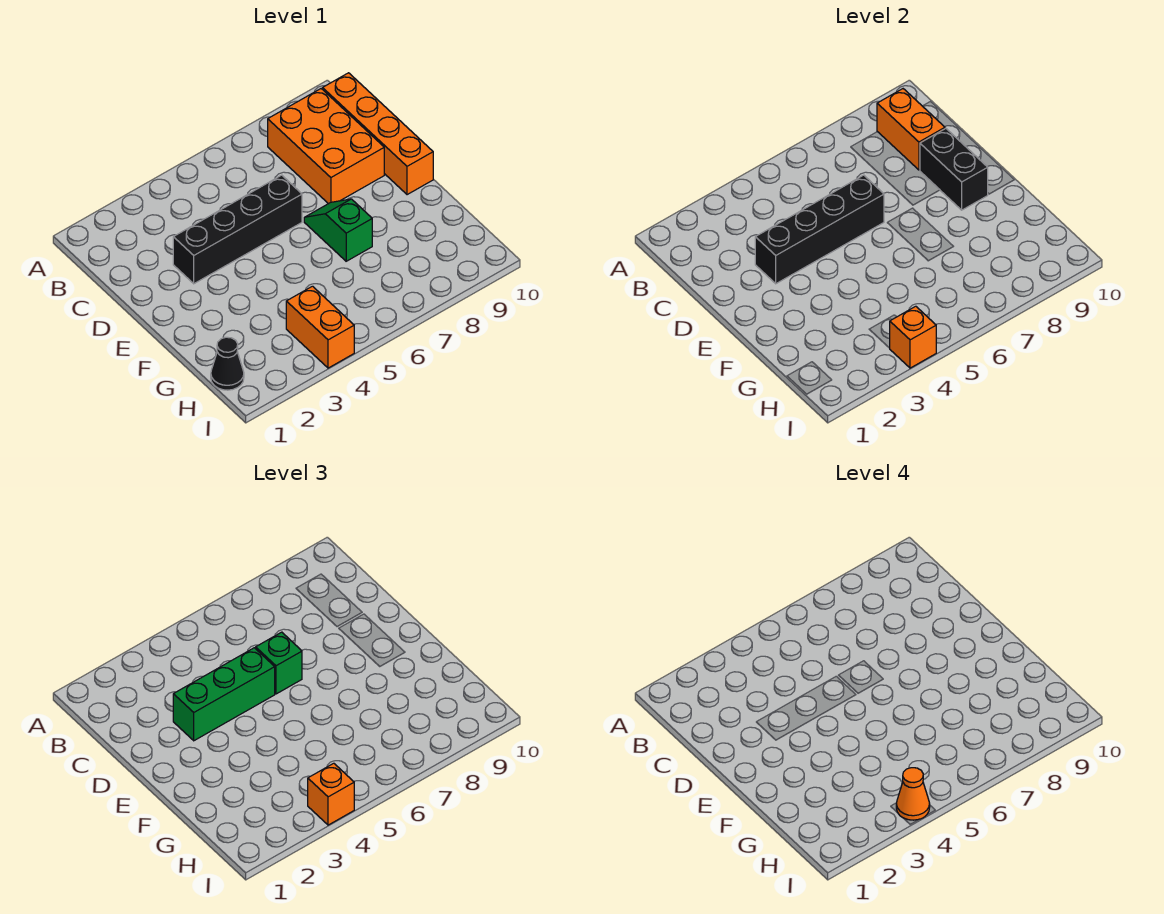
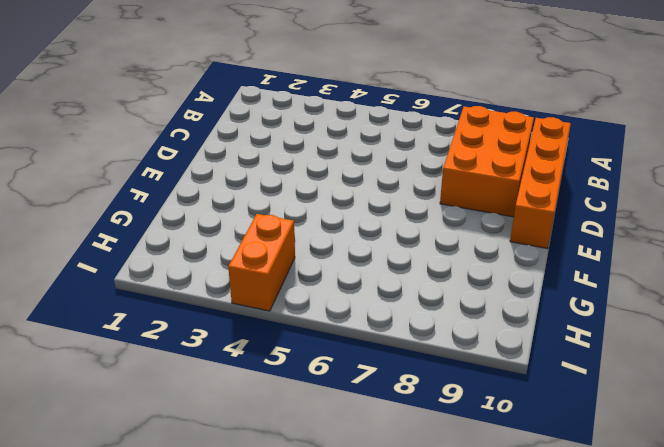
none -> black brick D3:D6 level 1
none -> green slope E7:F7 level 1 top F
none -> black cone H1 level 1

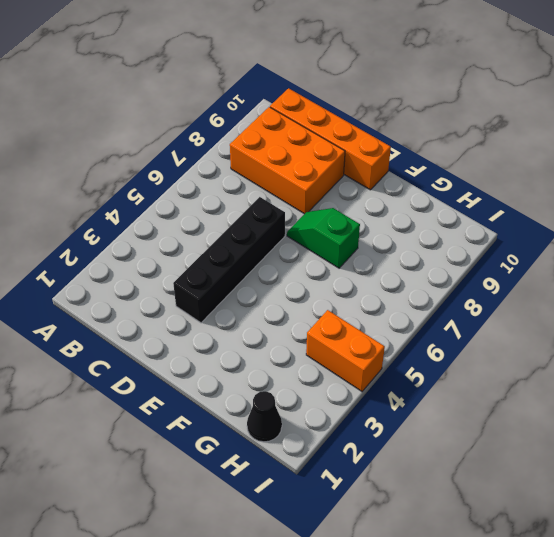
none -> orange brick B9:C9 level 2
none -> black brick D3:D6 level 2
none -> black brick D9:E9 level 2

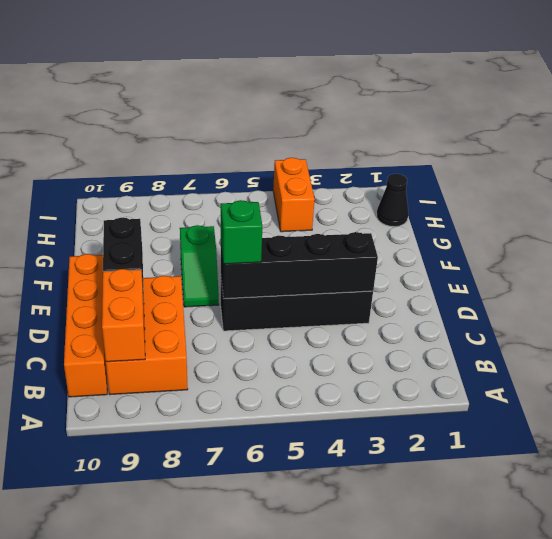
none -> orange brick I4 level 2
none -> green brick D3:D5 level 3
none -> orange brick I4 level 3

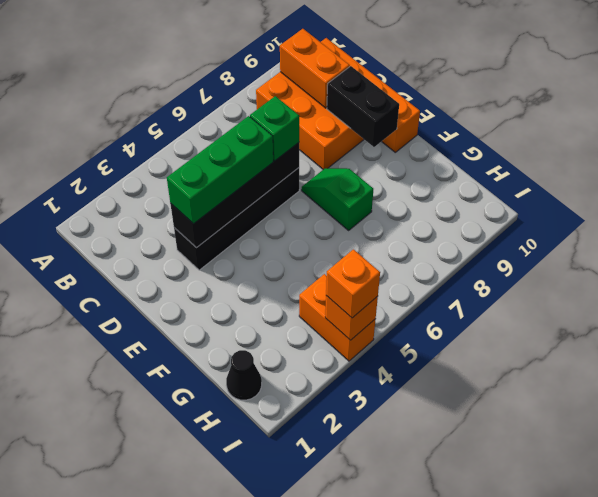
none -> orange cone I4 level 4

